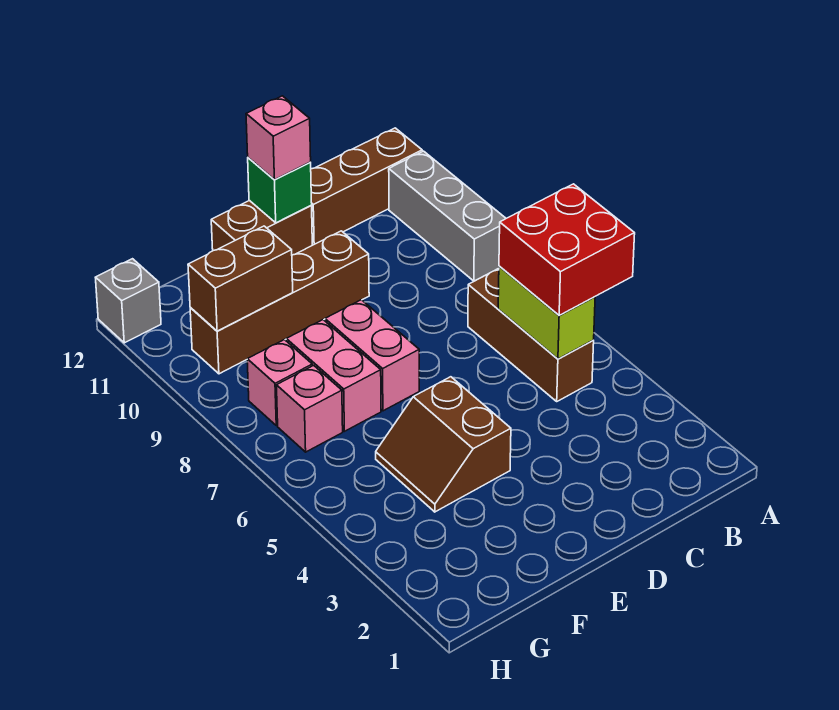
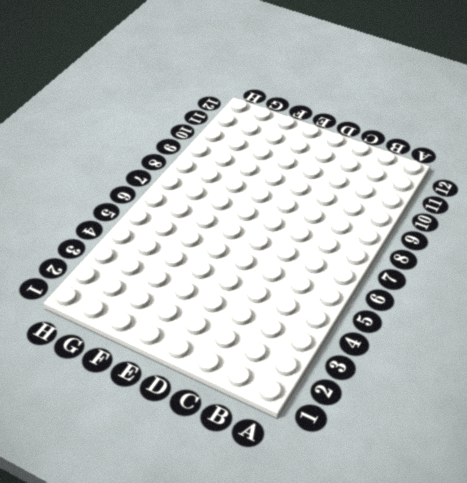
none -> grey brick A9:A11 level 1
none -> brown brick A12:C12 level 1
none -> brown brick B5:B7 level 1

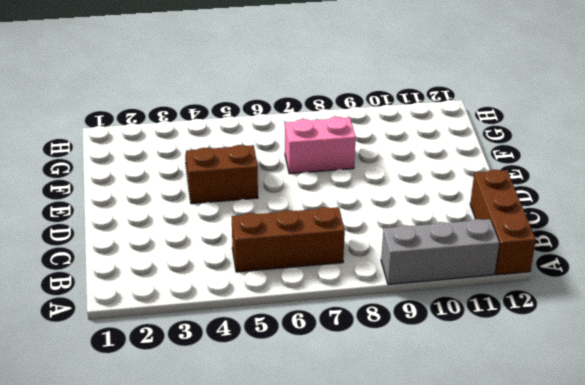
none -> brown brick D10:G10 level 1
none -> brown brick D12:E12 level 1
none -> pink brick E7:E8 level 1

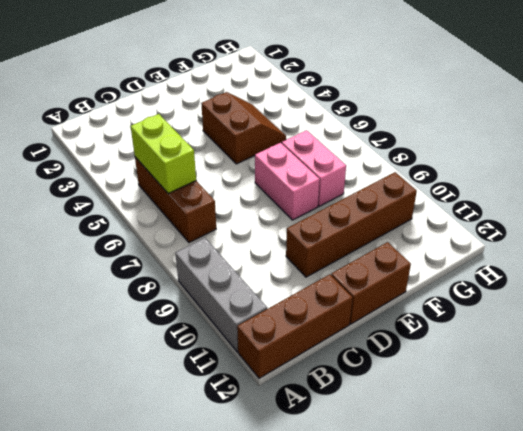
none -> pink brick G7 level 1
none -> pink brick G8 level 1
none -> grey brick H12 level 1

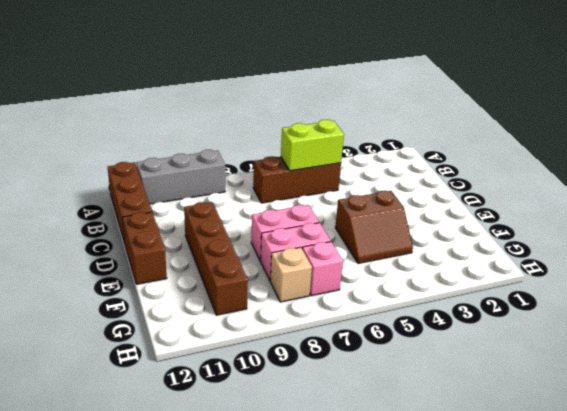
tan brick G8 level 1 -> pink brick G8 level 1
none -> grey brick H12 level 1
none -> green brick D12 level 2
none -> brown brick F10:G10 level 2

